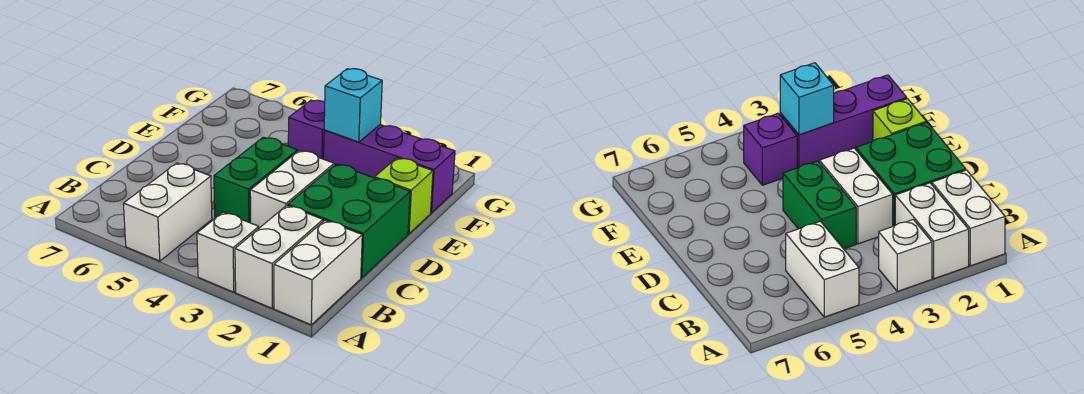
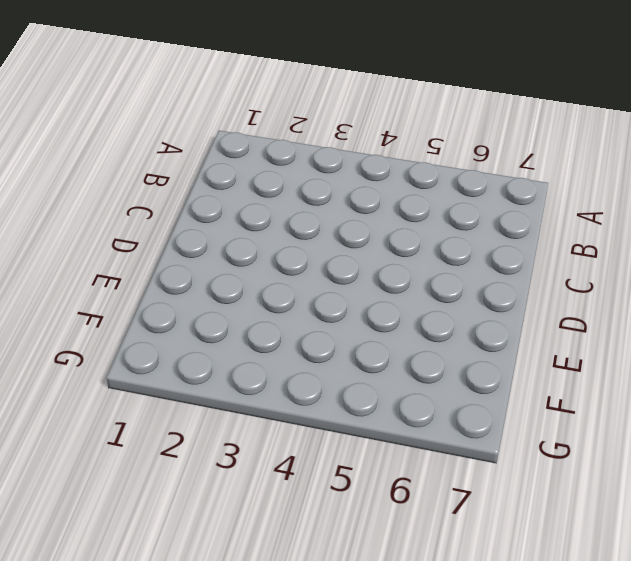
none -> white brick A1:B1 level 1
none -> white brick A2:B2 level 1

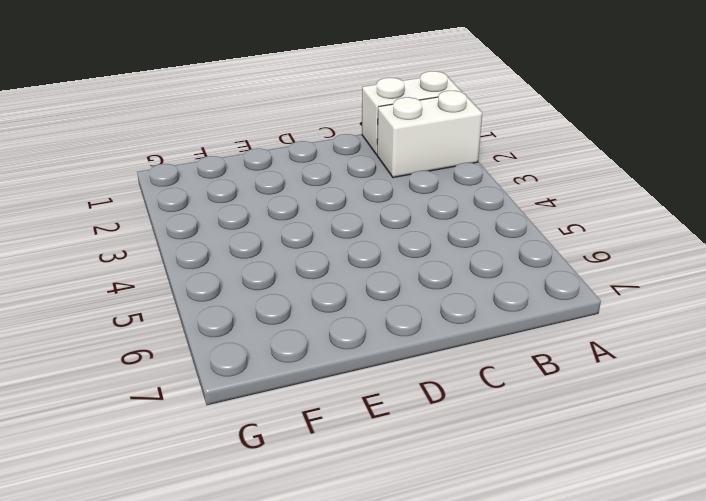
none -> white brick A3 level 1
none -> white brick A5:B5 level 1

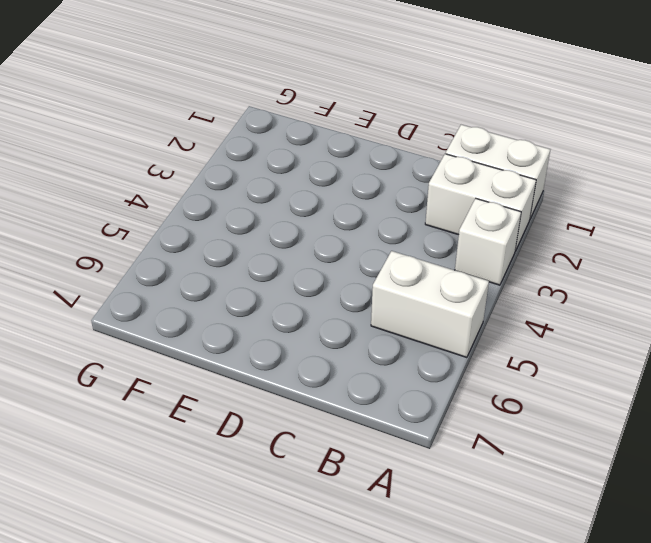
none -> green brick C1:D2 level 1
none -> white brick C3:D3 level 1

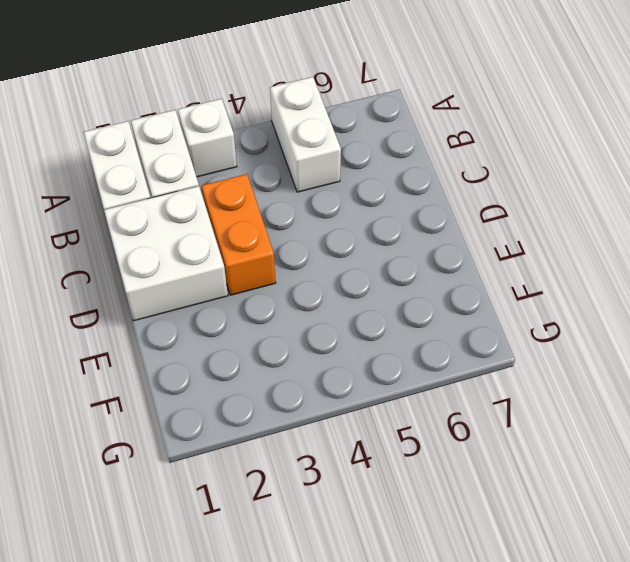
white brick C1:D2 level 1 -> green brick C1:D2 level 1
orange brick C3:D3 level 1 -> white brick C3:D3 level 1
none -> green brick C4:D4 level 1
none -> lime brick E1 level 1

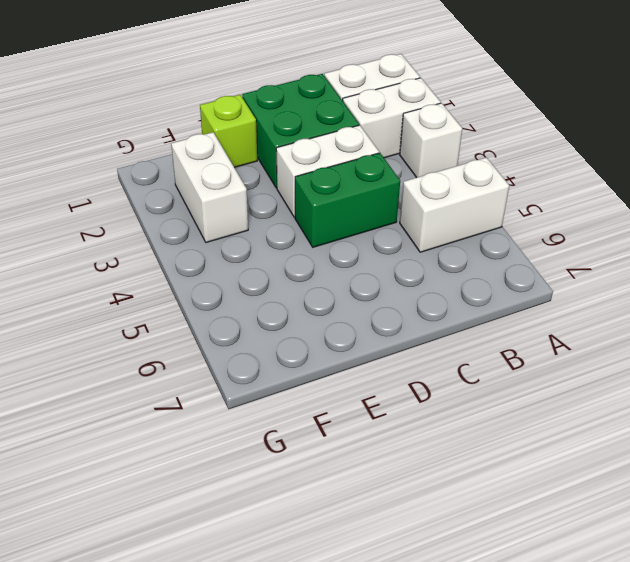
white brick F2:F3 level 1 -> purple brick F1:F3 level 1
none -> purple brick F4 level 1
none -> cyan brick F3 level 2

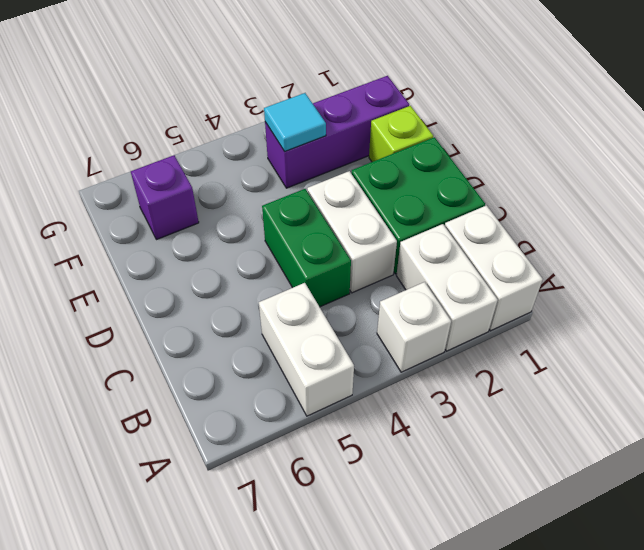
cyan tile F3 level 2 -> cyan brick F3 level 2
purple brick F6 level 1 -> purple brick F4 level 1

